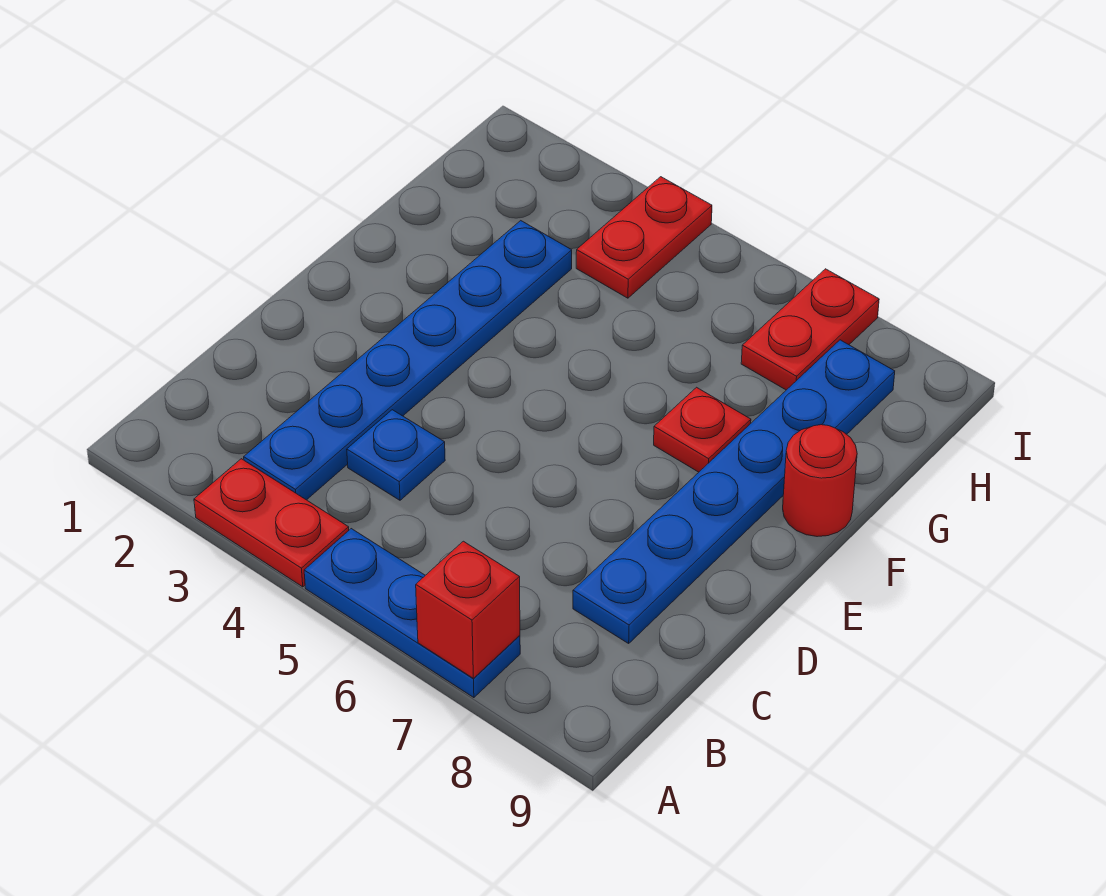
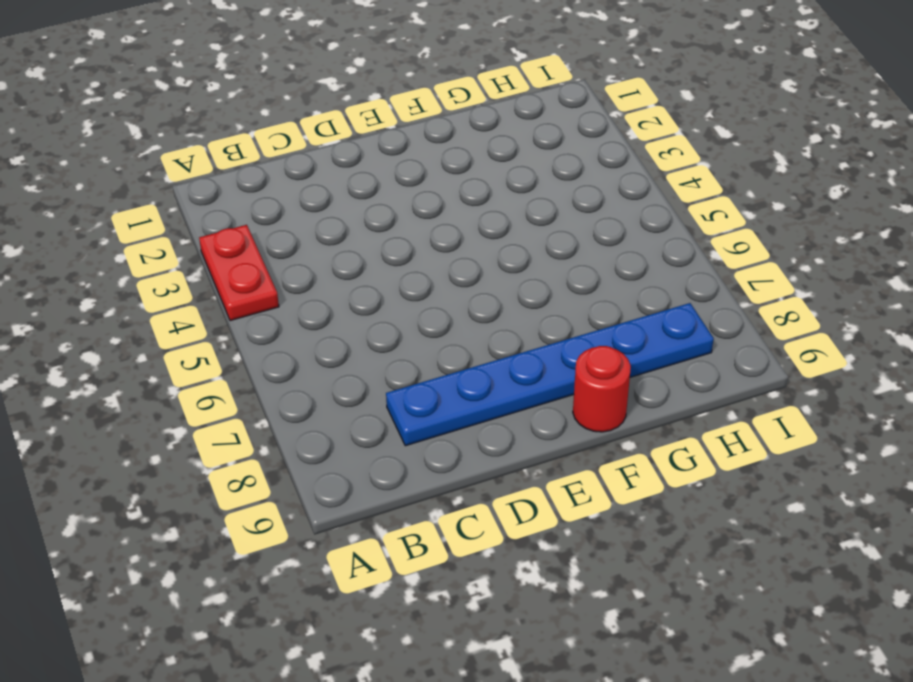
none -> blue plate A5:A7 level 1
none -> blue plate B3:G3 level 1

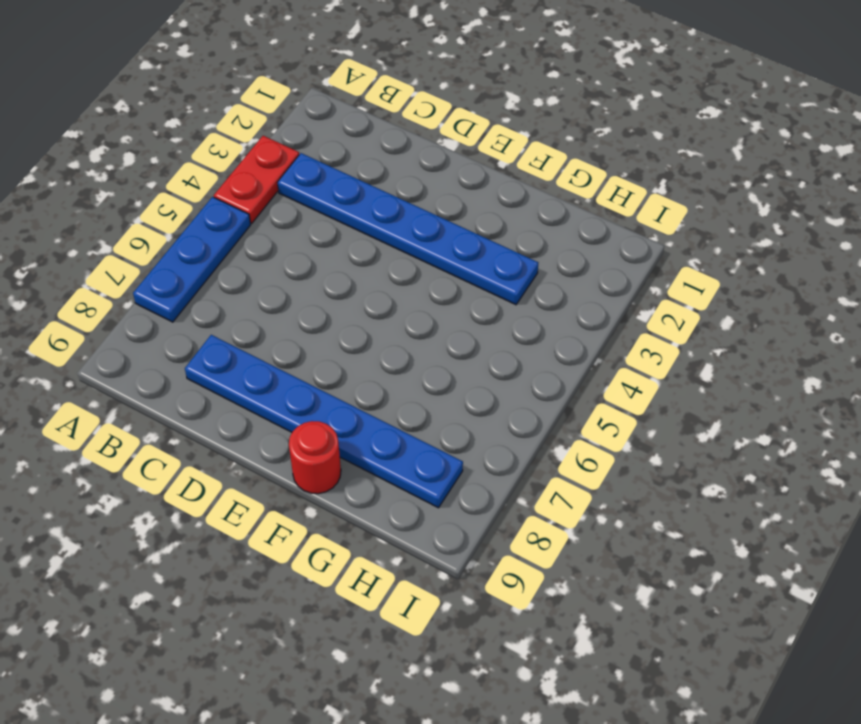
none -> blue plate C4 level 1
none -> red plate F7 level 1

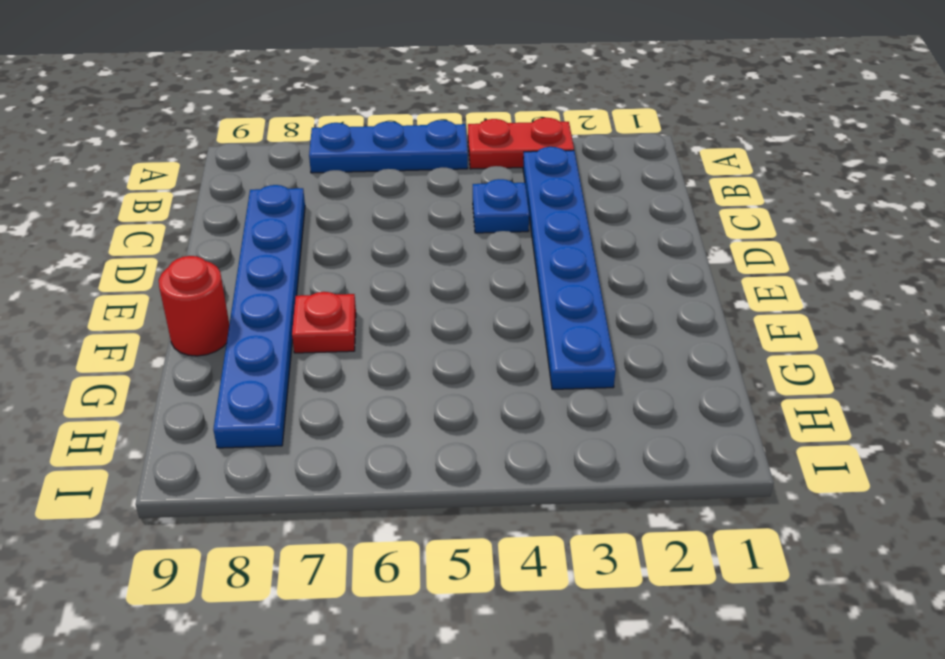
none -> red plate H4:I4 level 1
none -> red plate H7:I7 level 1

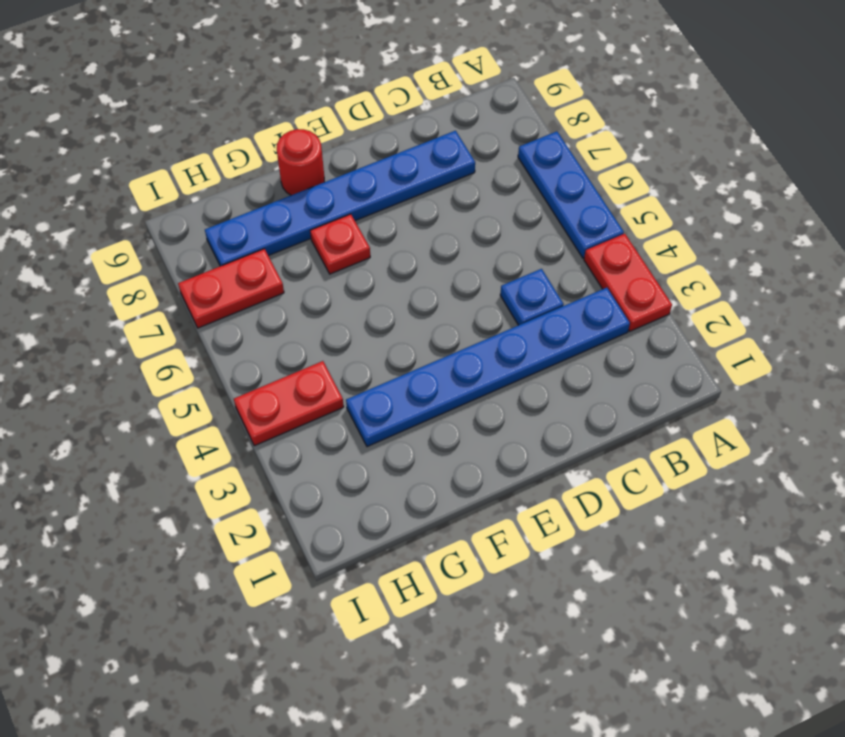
none -> red brick A7 level 2

